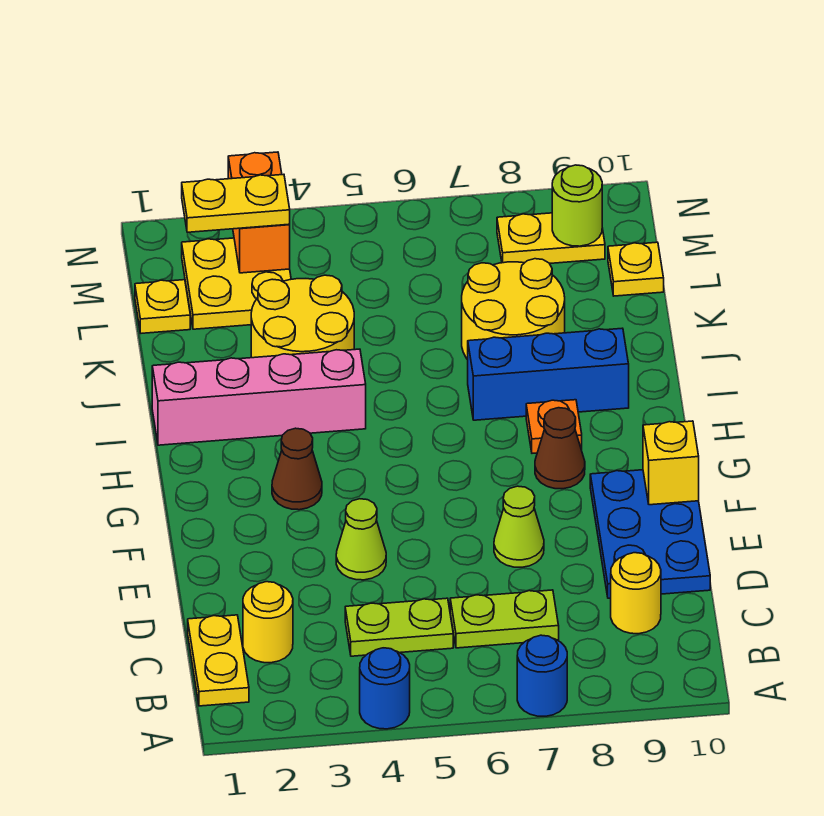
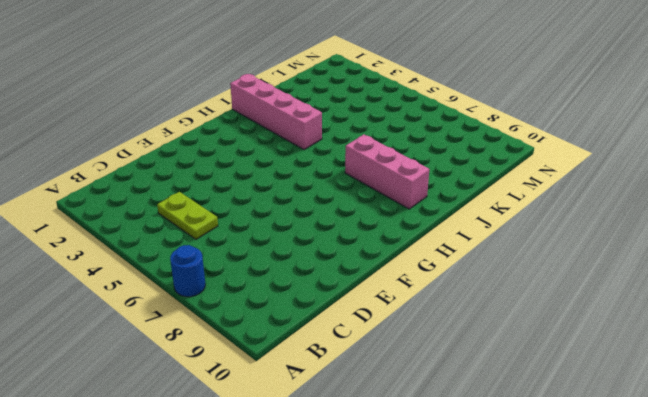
pink brick I7:I9 level 1 -> blue brick I7:I9 level 1
none -> blue round brick A4 level 1
none -> yellow plate B1:C1 level 1
none -> yellow round brick C2 level 1

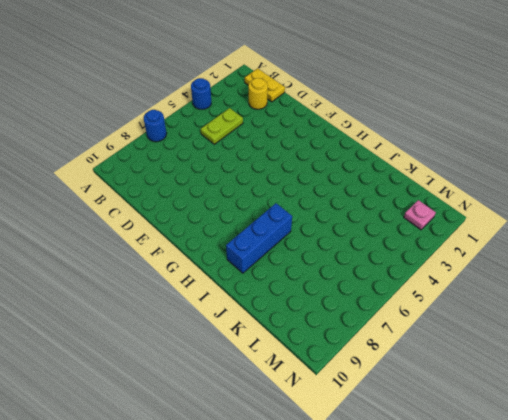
pink plate M2 level 1 -> yellow plate L2:M3 level 1
none -> lime plate C6:C7 level 1
none -> yellow round brick C9 level 1
none -> blue plate D9:F10 level 1

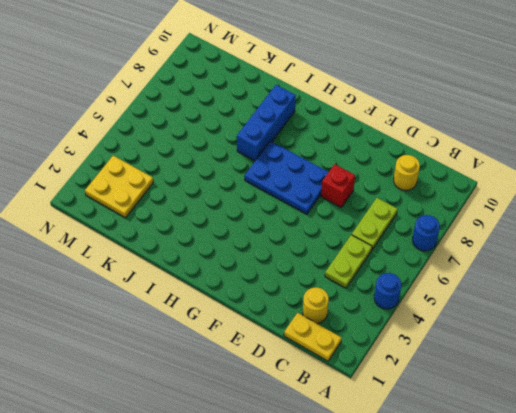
red brick E7 level 1 -> lime cone E7 level 1
blue plate F6:H7 level 1 -> blue plate D9:F10 level 1
none -> lime cone E4 level 1
none -> brown cone G3 level 1
none -> brown cone G8 level 1

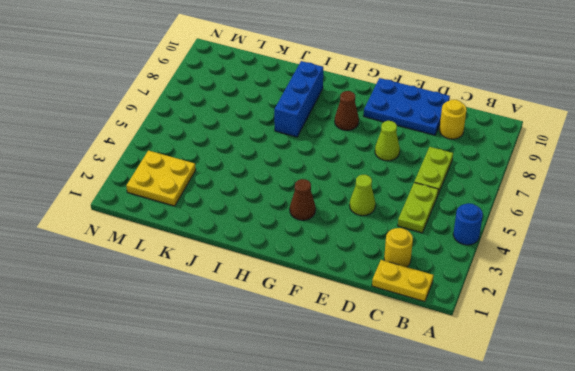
none -> blue round brick A7 level 1
none -> orange plate H8 level 1
none -> pink brick I1:I4 level 1

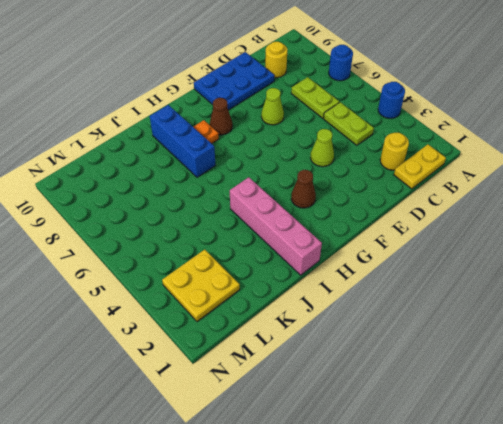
none -> yellow round brick J3:K4 level 1
none -> yellow round brick J7:K8 level 1
none -> yellow plate L1 level 1

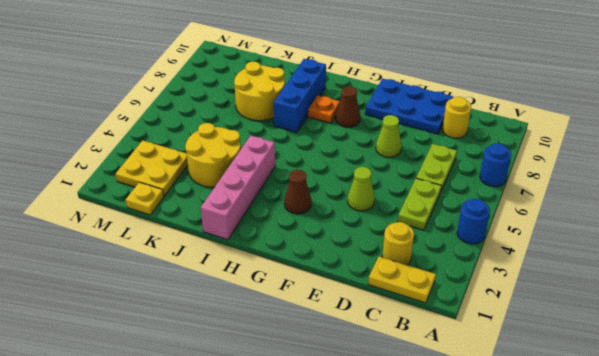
none -> yellow plate L10 level 1
none -> yellow plate M8:M9 level 1
none -> yellow brick F10 level 2

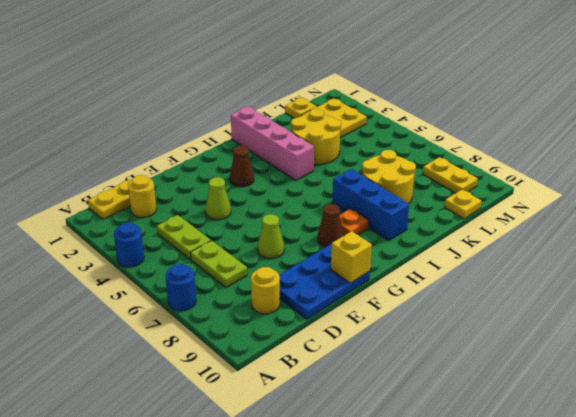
none -> orange brick M3:N3 level 2
none -> lime round brick M9 level 2
none -> yellow plate M2:M3 level 3

